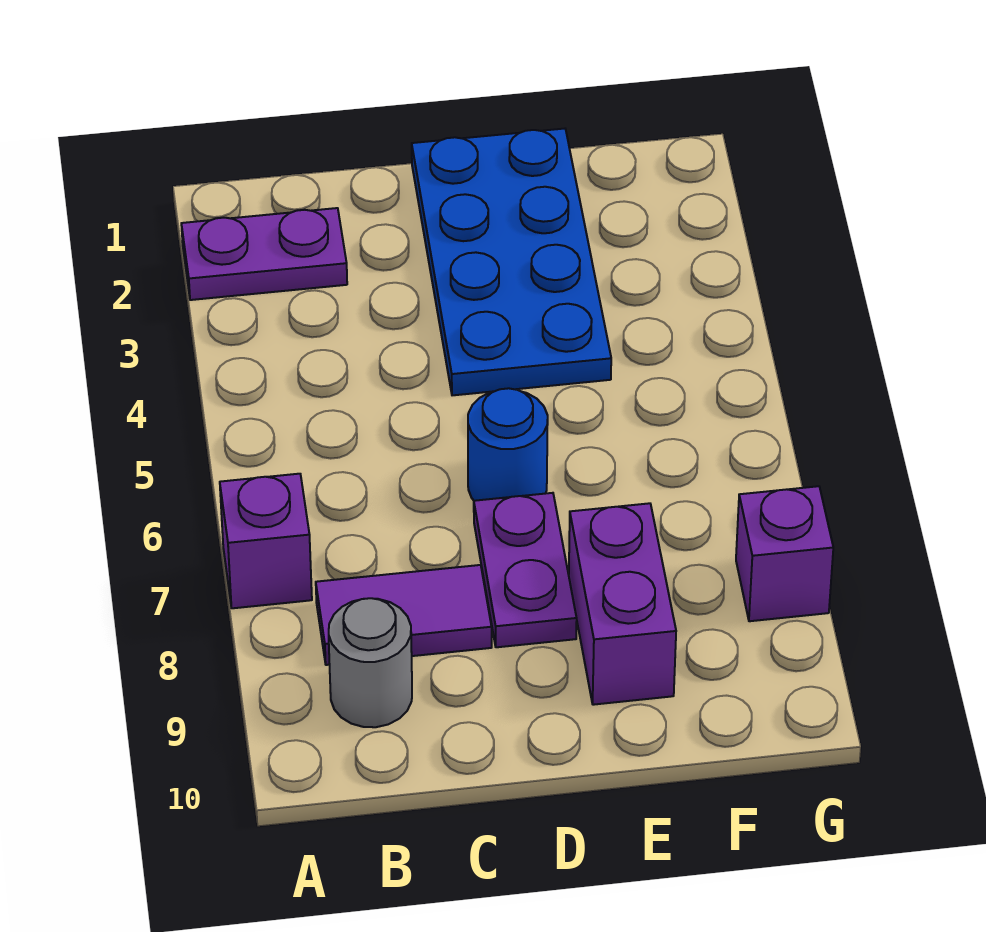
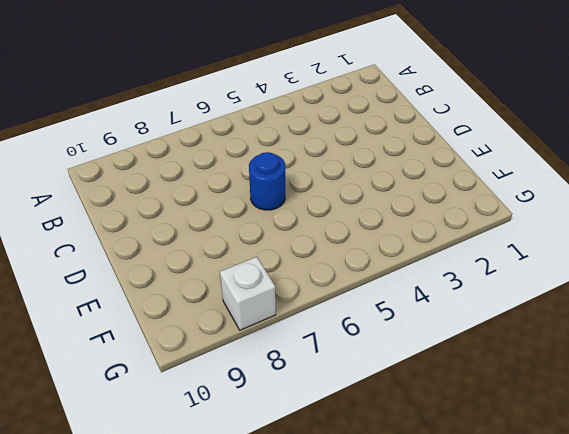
white brick G8 level 1 -> purple brick G8 level 1
none -> purple plate A2:B2 level 1
none -> purple brick A7 level 1

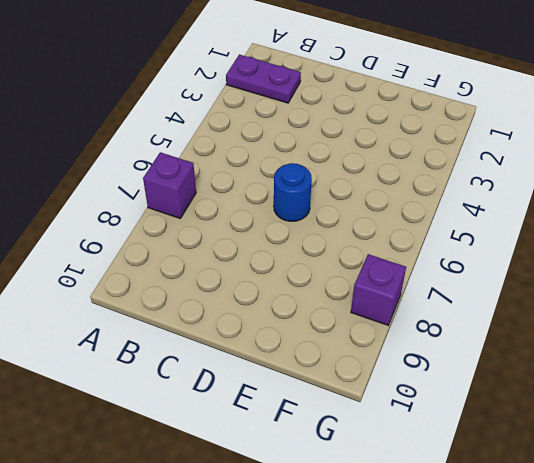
none -> purple tile B8:C8 level 1
none -> grey round brick B9 level 1

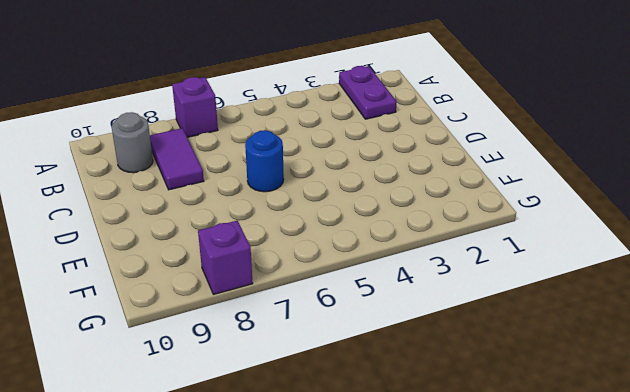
none -> blue plate D1:E4 level 1
none -> purple plate D7:D8 level 1

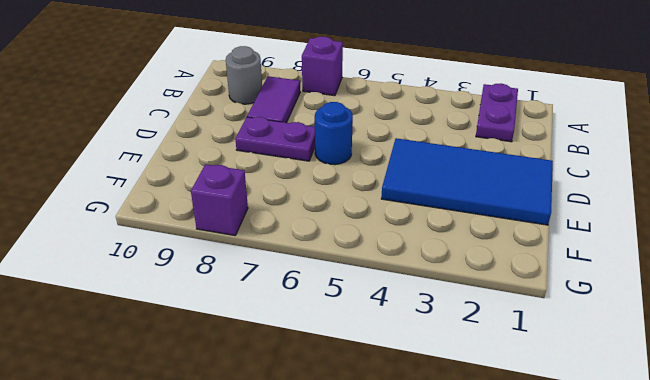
blue tile D1:E4 level 1 -> blue plate D1:E4 level 1
none -> purple brick E8:E9 level 1

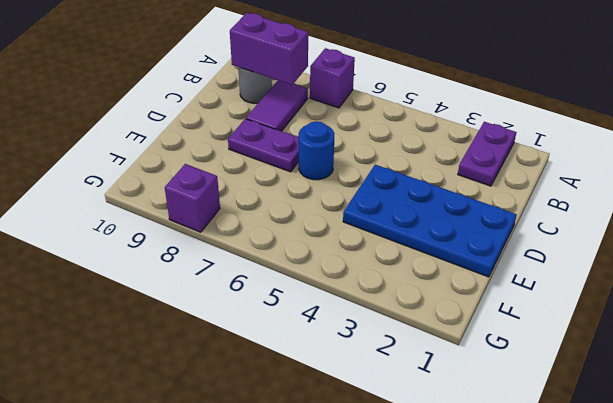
purple brick B8:B9 level 2 -> purple brick E8:E9 level 1

